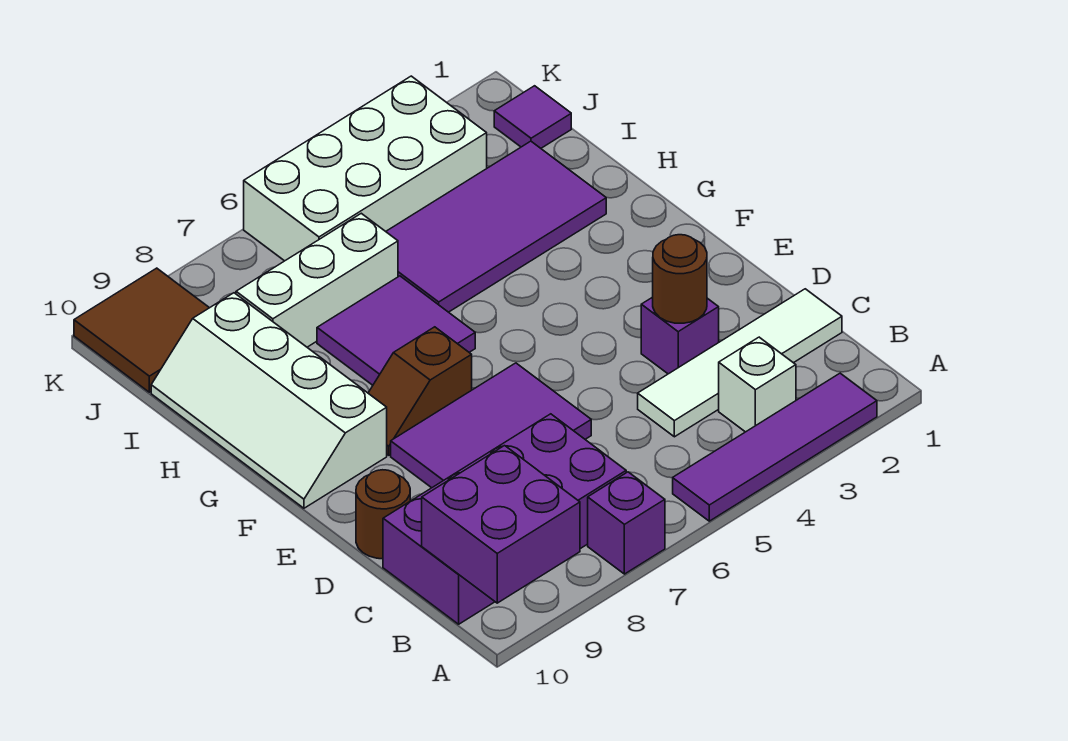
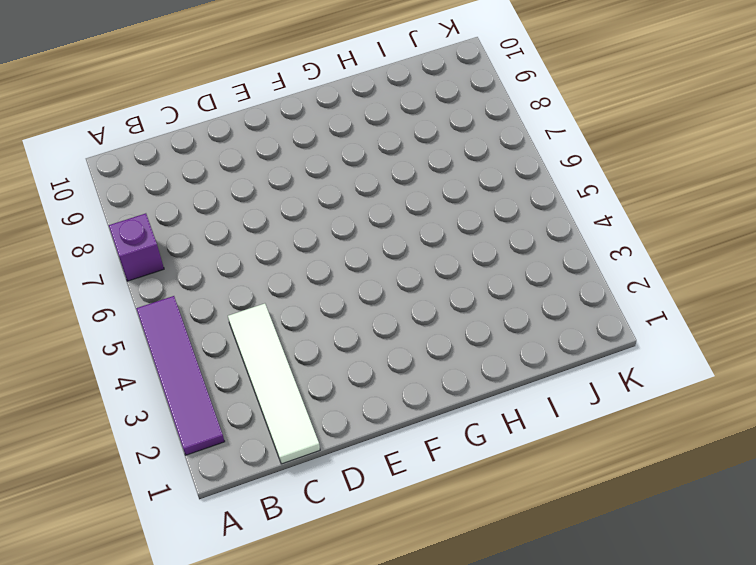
none -> white brick B3 level 1
none -> purple brick B7:C10 level 1
none -> purple brick D3 level 1

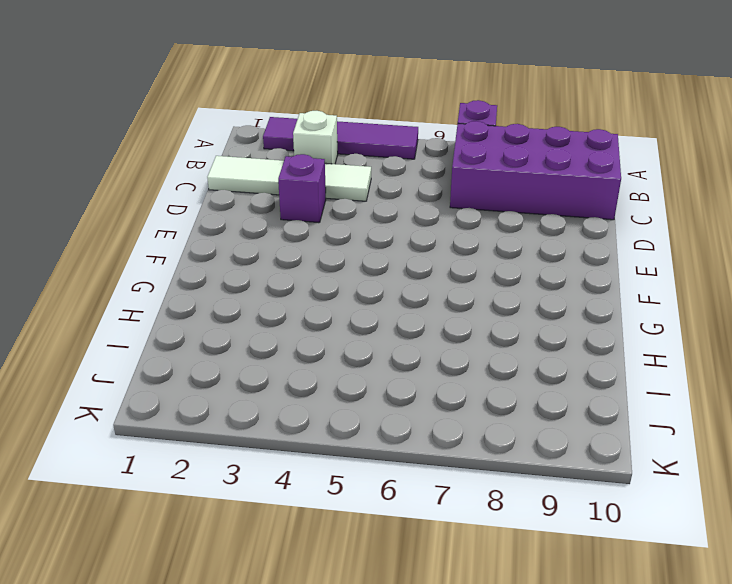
none -> purple tile D6:E8 level 1
none -> brown round brick D10 level 1
none -> brown slope F7:F8 level 1 top 7

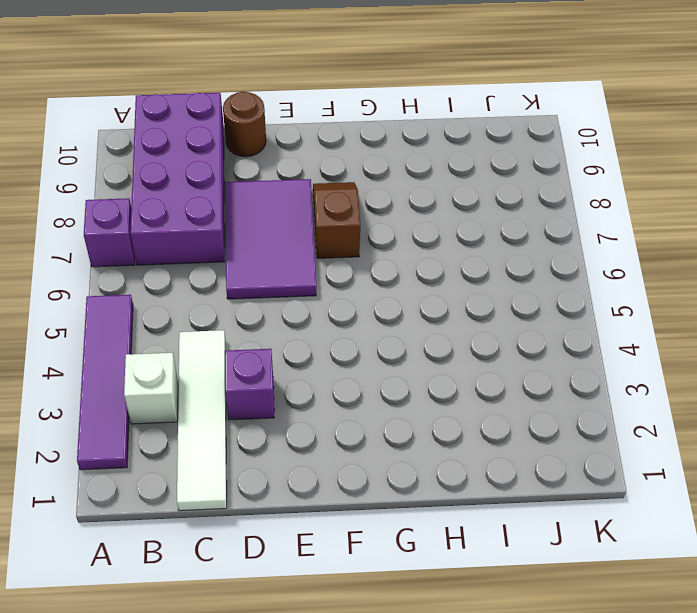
none -> white slope F9:I10 level 1 top 9
none -> purple tile G6:H7 level 1
none -> purple tile H2:I5 level 1

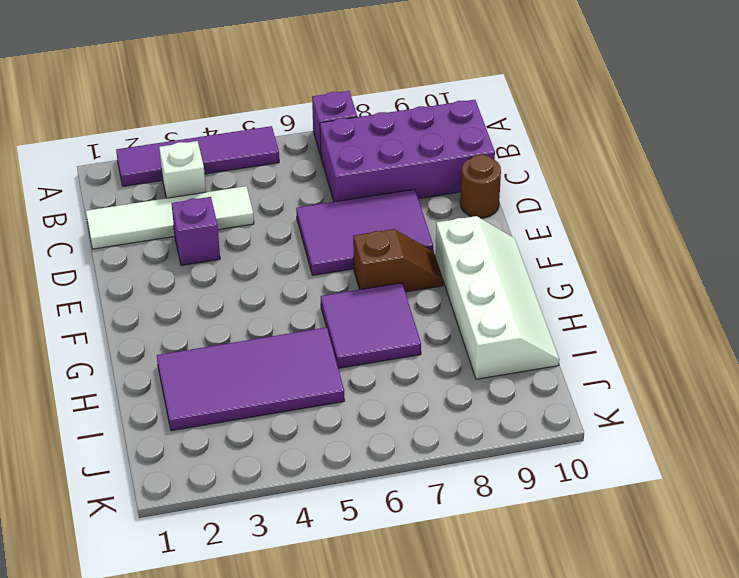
none -> white brick I6:I8 level 1
none -> purple tile J1 level 1
none -> white brick J3:K6 level 1

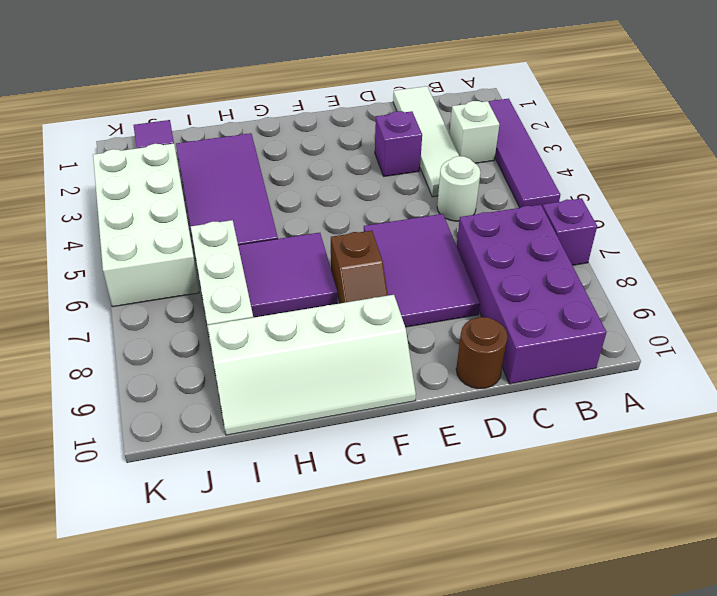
white round brick C5 level 1 -> none
none -> brown tile J9:K10 level 1
none -> purple brick A9:B10 level 2
none -> brown round brick D3 level 2

